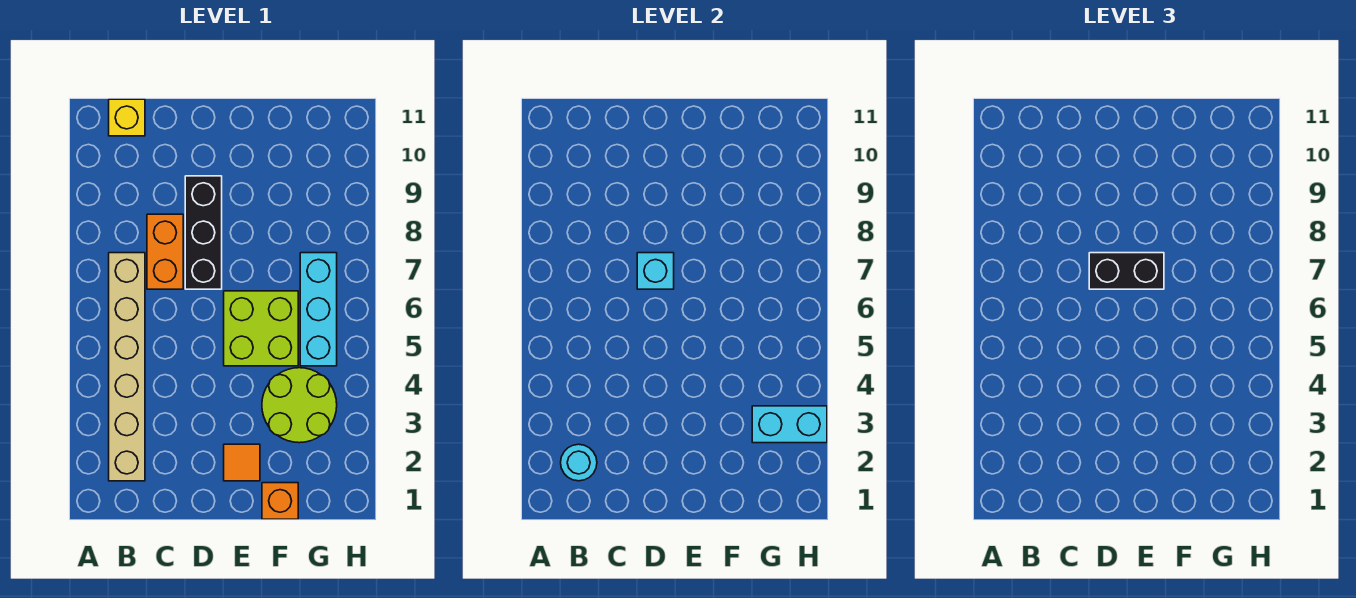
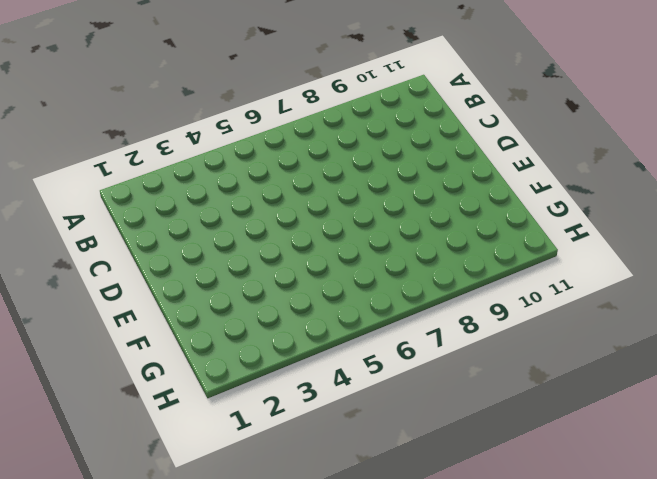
none -> tan brick B2:B7 level 1
none -> yellow brick B11 level 1
none -> orange brick C7:C8 level 1

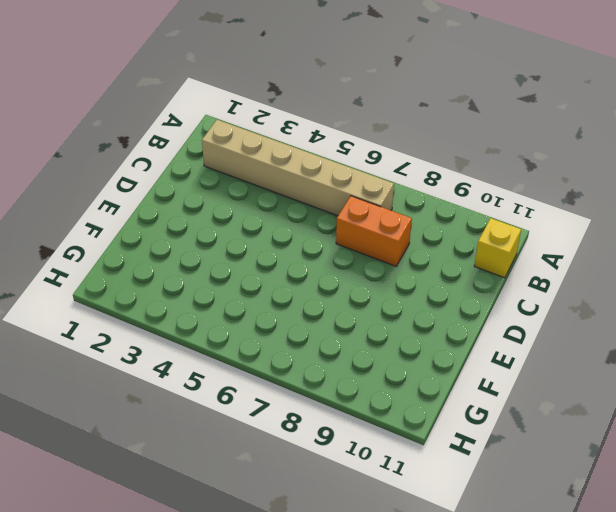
none -> black brick D7:D9 level 1
none -> orange tile E2 level 1
none -> lime brick E5:F6 level 1

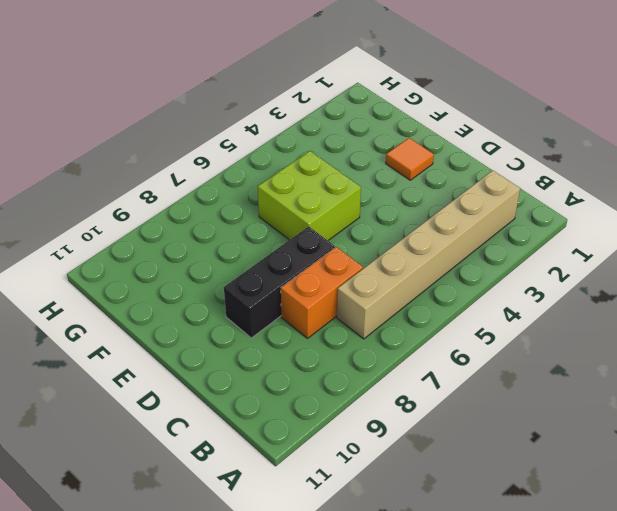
none -> yellow brick B11 level 1
none -> orange brick F1 level 1
none -> lime round brick F3:G4 level 1

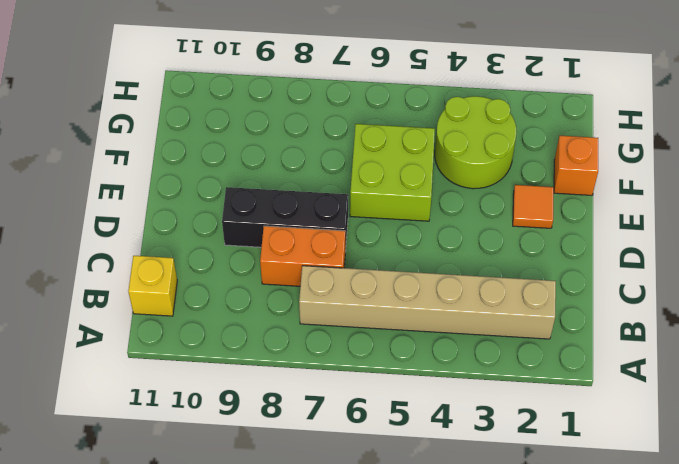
none -> cyan brick G5:G7 level 1
none -> cyan round brick B2 level 2
none -> cyan brick D7 level 2

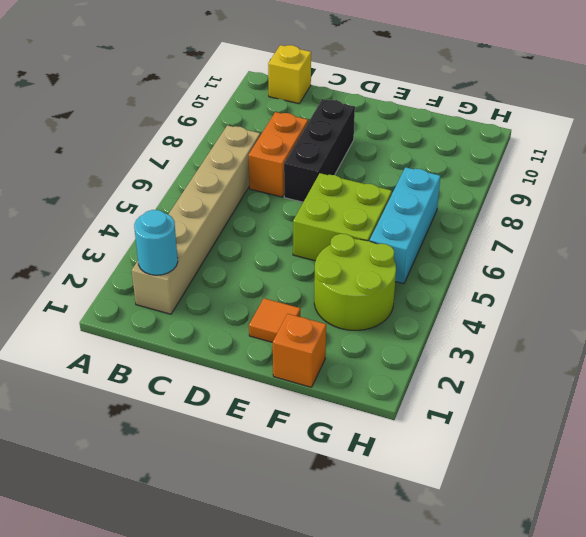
none -> cyan brick D7 level 2
none -> cyan brick G3:H3 level 2
none -> black brick D7:E7 level 3

